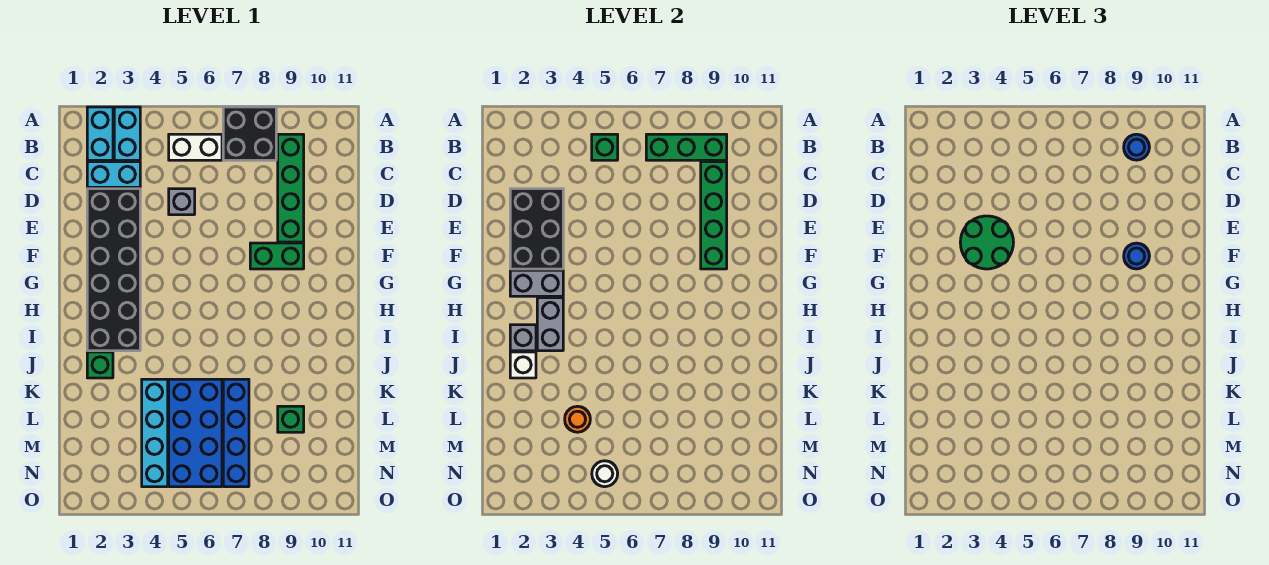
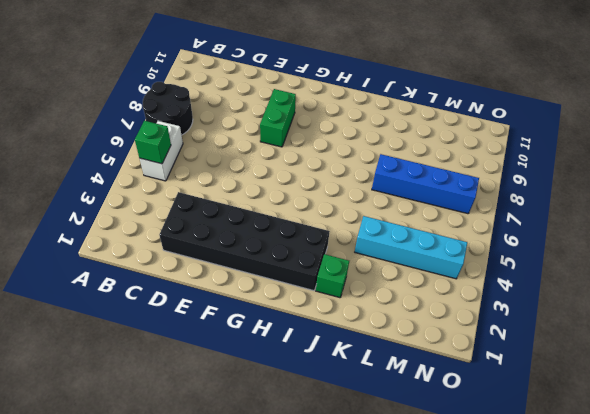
black round brick A7:B8 level 1 -> black brick A7:B8 level 1
none -> cyan brick A2:B2 level 1
none -> cyan brick A3:B3 level 1
none -> green brick B9:E9 level 1

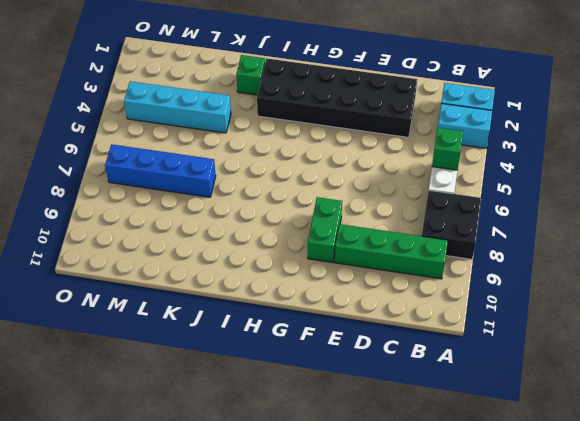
none -> cyan brick C2:C3 level 1
none -> grey brick D5 level 1
none -> blue brick K5:N6 level 1

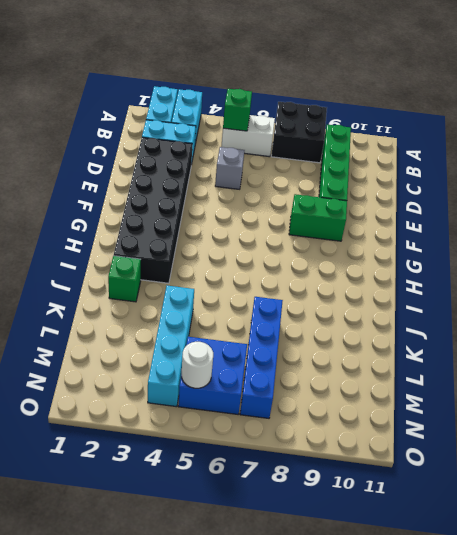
blue brick M5:N6 level 1 -> blue brick K5:N6 level 1
none -> green brick L9 level 1
none -> green brick B7:B9 level 2
none -> green brick C9:F9 level 2

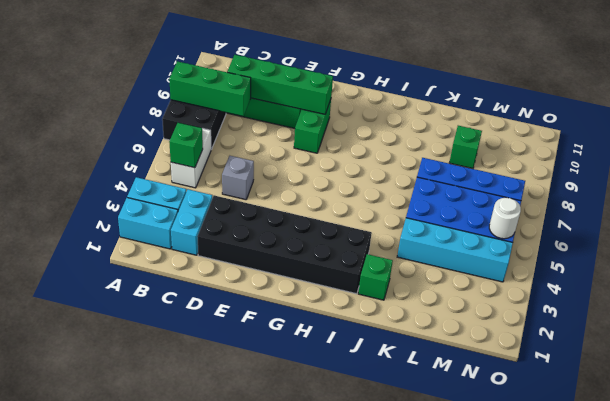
green brick A8:C8 level 2 -> green brick B7:B9 level 2
none -> black brick D2:F3 level 2
none -> grey brick G2:G3 level 2
none -> grey brick H3:I3 level 2

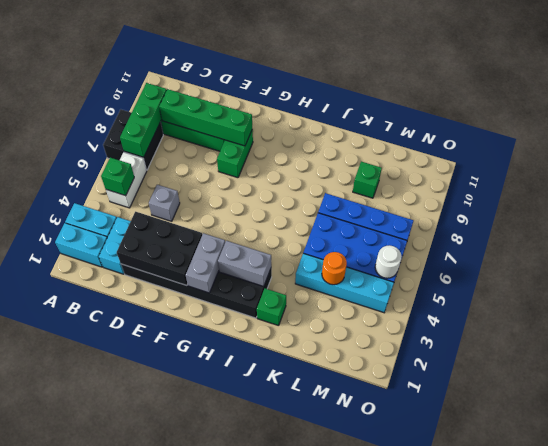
none -> grey brick I2 level 2
none -> white brick J2 level 2
none -> blue round brick B9 level 3

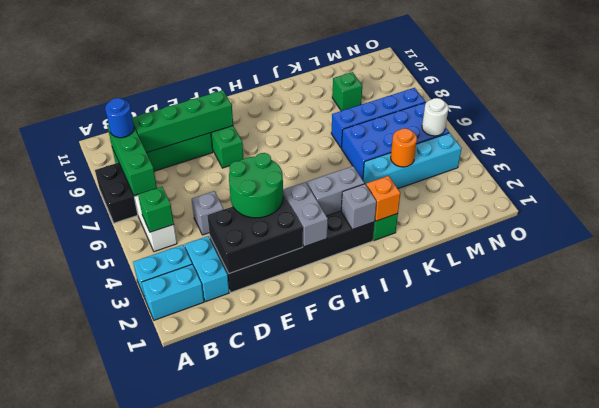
orange brick J2 level 2 -> white brick J2 level 2
none -> blue round brick F9 level 3

